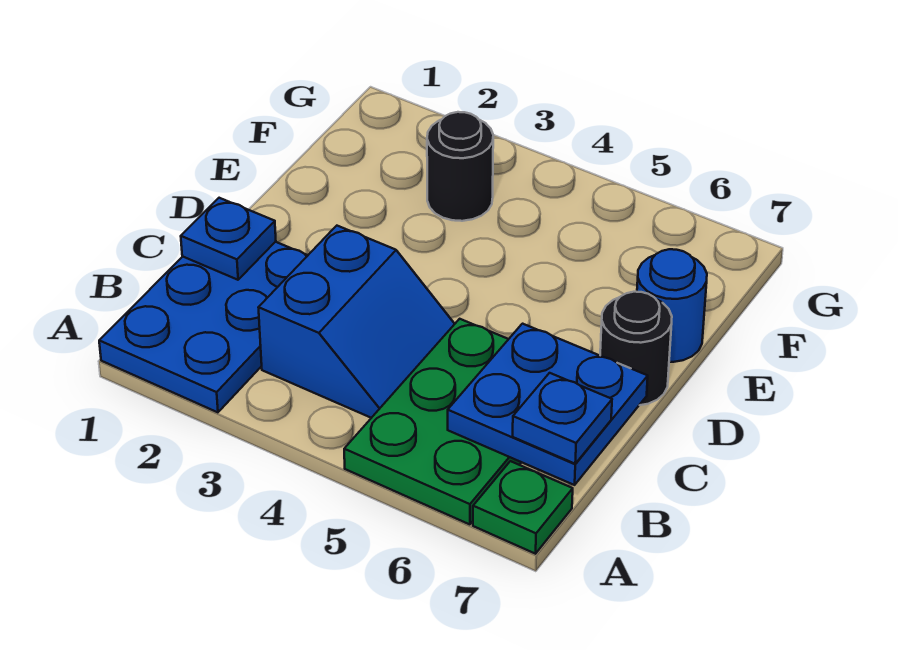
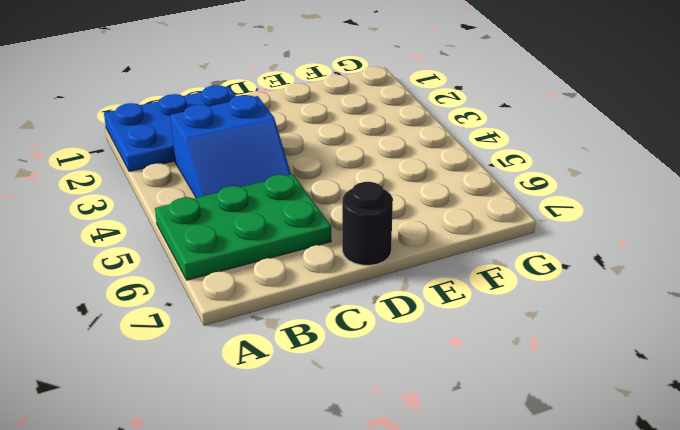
none -> green plate A7 level 1
none -> blue round brick E7 level 1

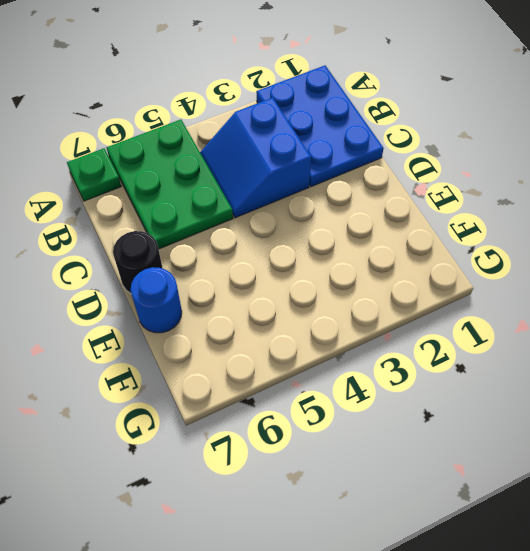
none -> black round brick F3 level 1
none -> blue plate B6:C7 level 2

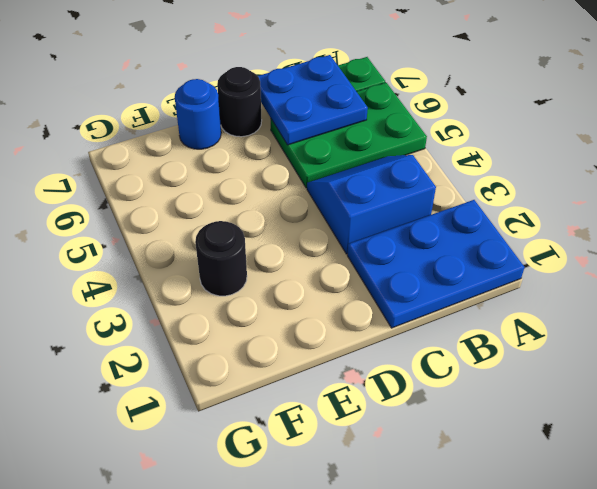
none -> blue plate C1 level 2
none -> blue plate B7 level 3

